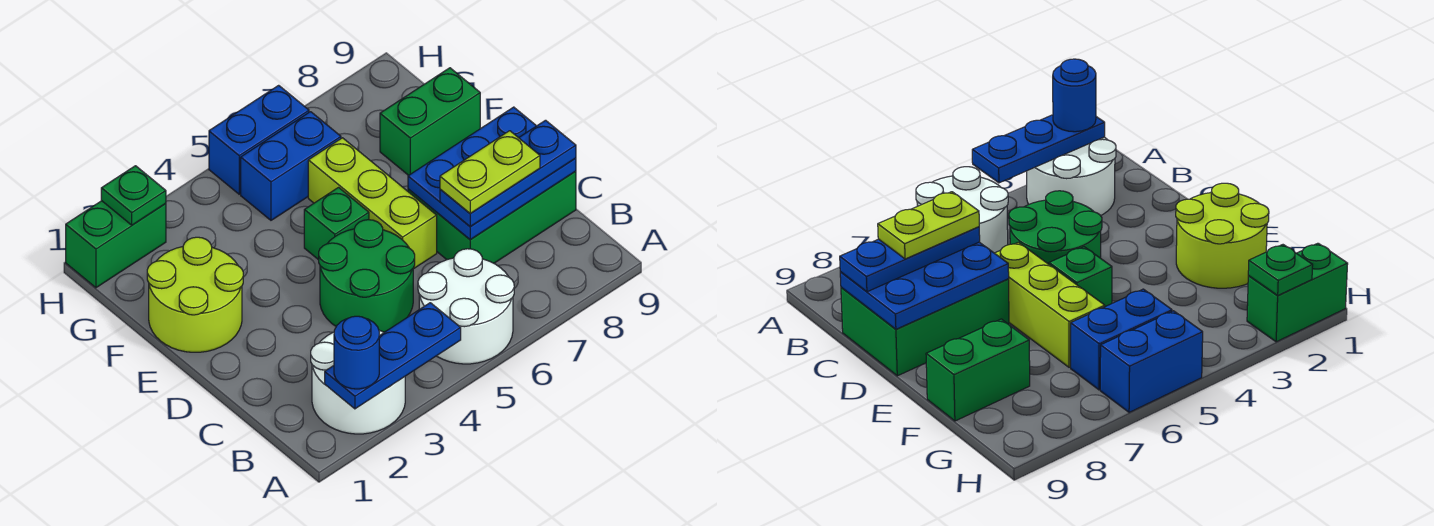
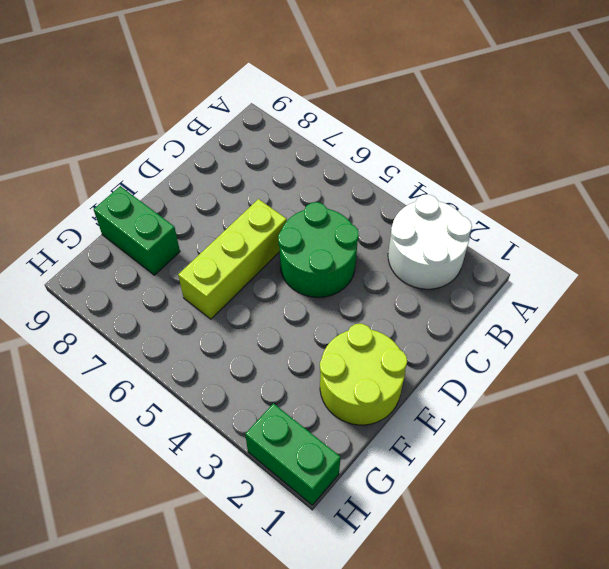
none -> white round brick A5:B6 level 1
none -> green brick C7:D9 level 1
none -> green brick E5 level 1

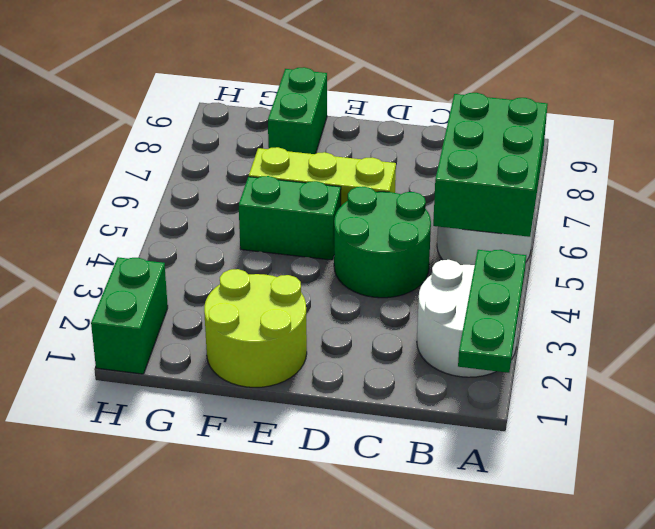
green plate A1:A3 level 2 -> blue plate A2:A4 level 2
green brick A5:B7 level 2 -> green brick C7:D9 level 1
green brick E5:F5 level 1 -> green brick E5 level 1
none -> blue brick G5:G6 level 1
none -> blue brick H5:H6 level 1
none -> blue plate C7:D9 level 2

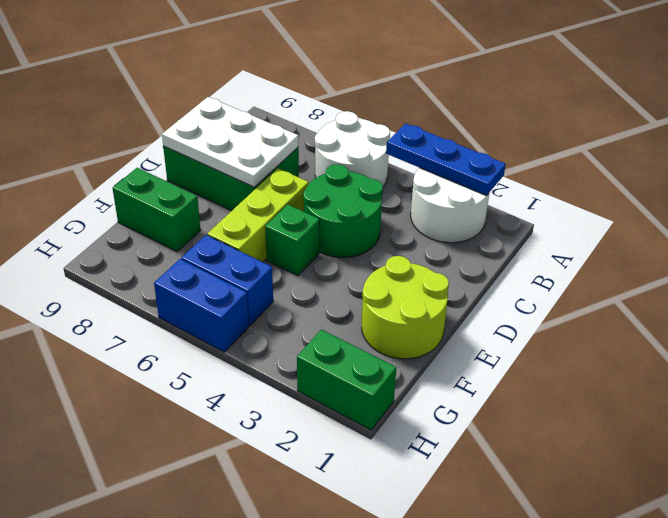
white plate C7:D9 level 2 -> blue plate C7:D9 level 2
none -> green plate H2 level 2
none -> blue round brick A2 level 3
none -> blue plate C7:C9 level 3

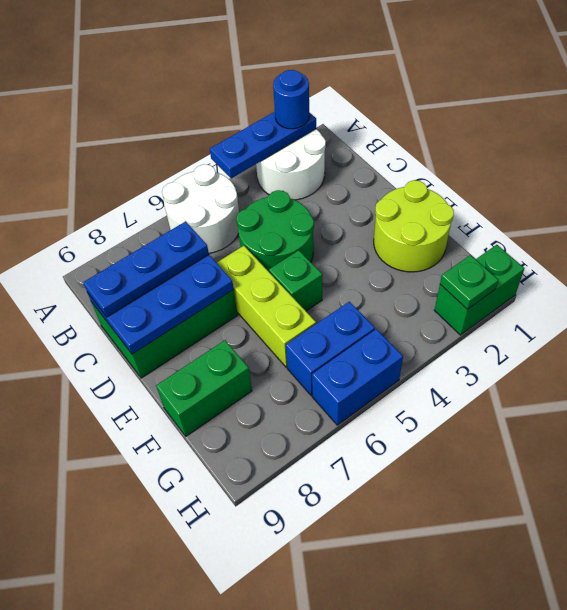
none -> lime plate C7:C8 level 4

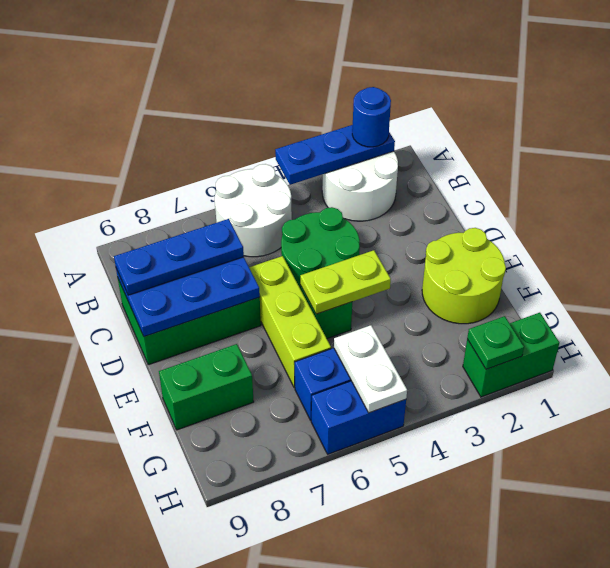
lime plate E4:E5 level 2 -> lime plate C7:C8 level 4
white plate G5:H5 level 2 -> none

